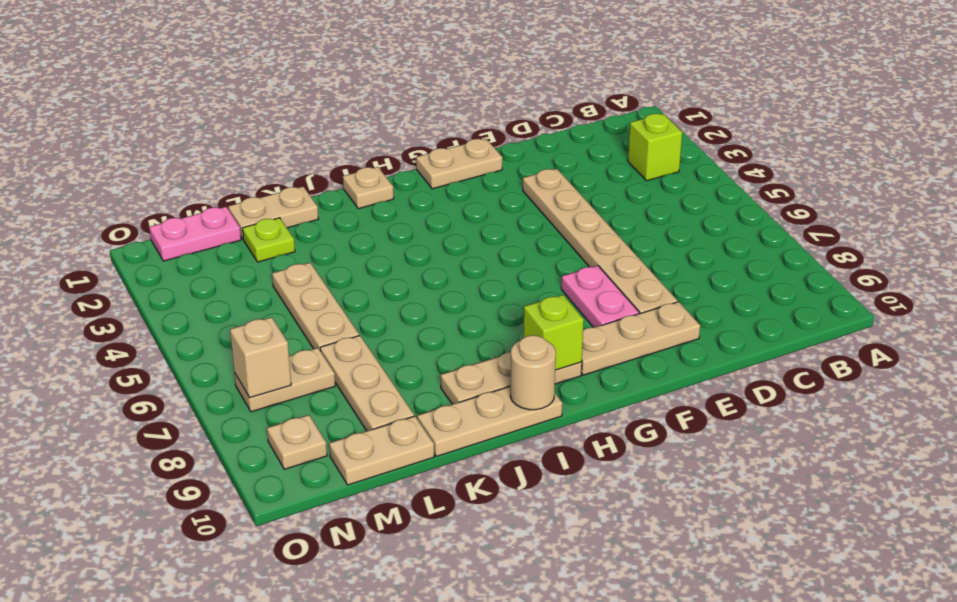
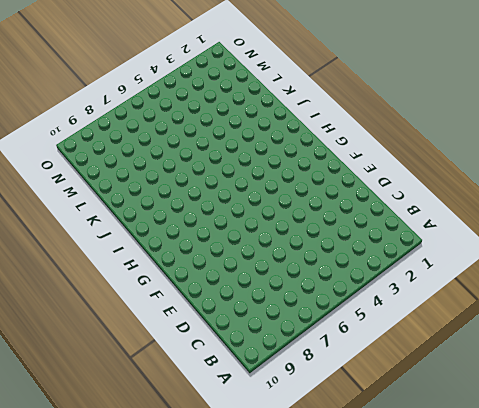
none -> lime brick B3 level 1
none -> tan plate E3:E8 level 1
none -> tan plate E9:G9 level 1

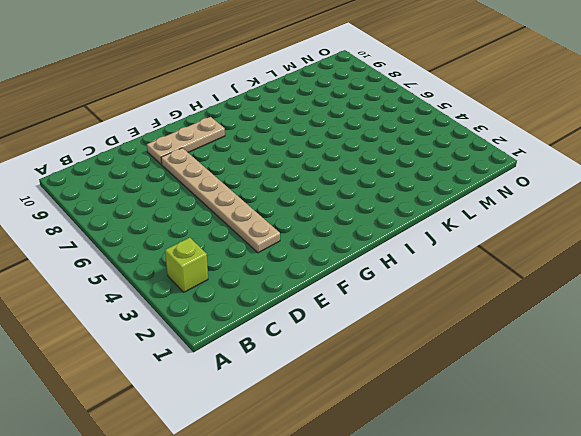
none -> tan plate F1:G1 level 1
none -> pink plate F7:F8 level 1
none -> tan plate H9:J9 level 1

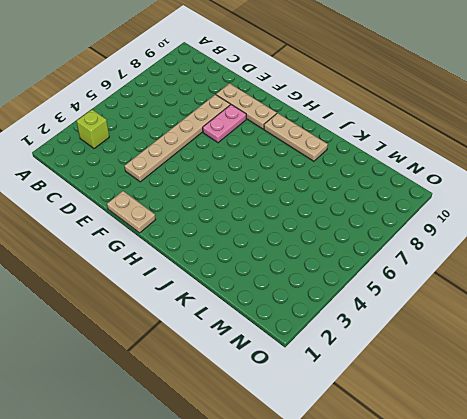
none -> tan plate I1 level 1
none -> tan plate I10:K10 level 1
none -> tan plate K1:L1 level 1

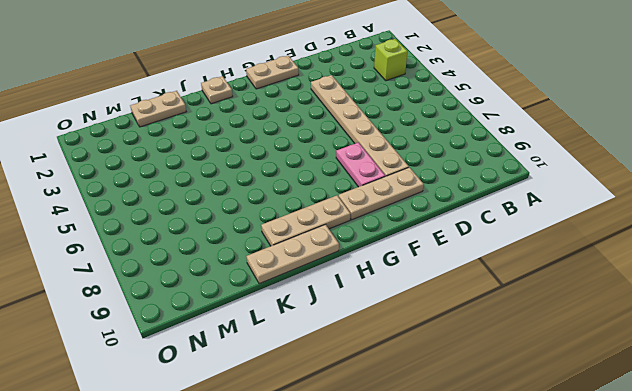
none -> lime plate L2 level 1
none -> tan plate L4:L6 level 1
none -> tan plate L7:L9 level 1

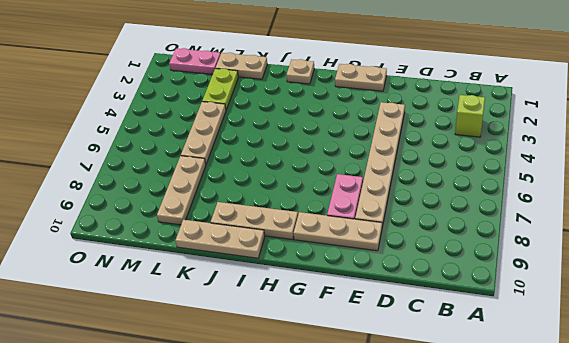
lime plate L2:L3 level 1 -> lime plate L2 level 1
none -> tan plate L10:M10 level 1
none -> tan plate M7:N7 level 1
none -> tan plate N9 level 1

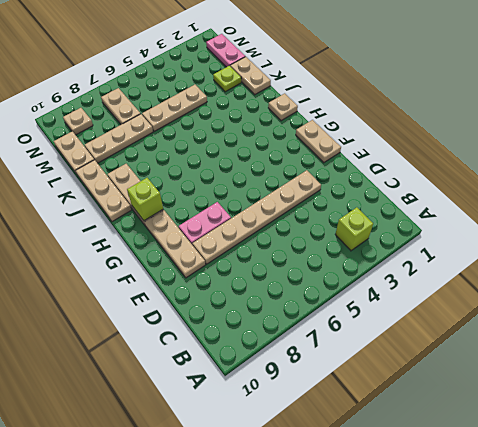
none -> tan round brick I10 level 2
none -> tan brick N7 level 2

